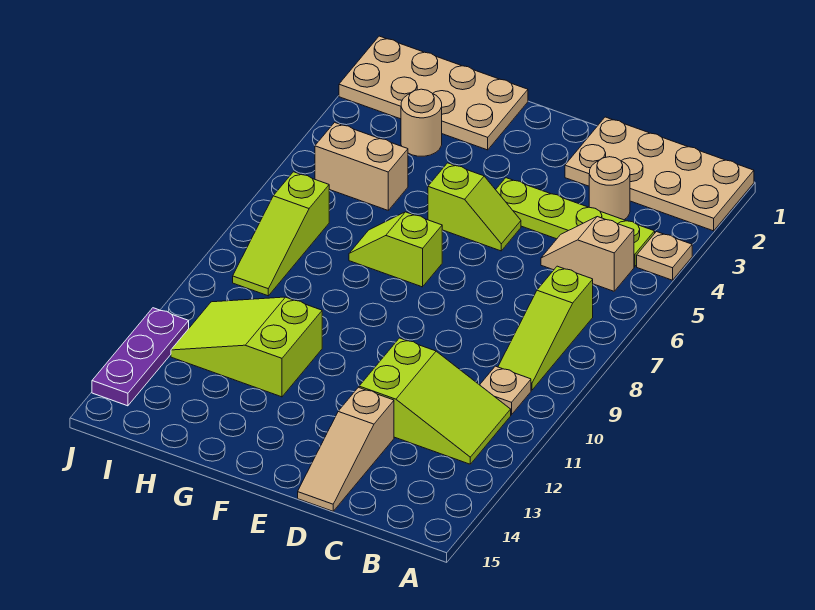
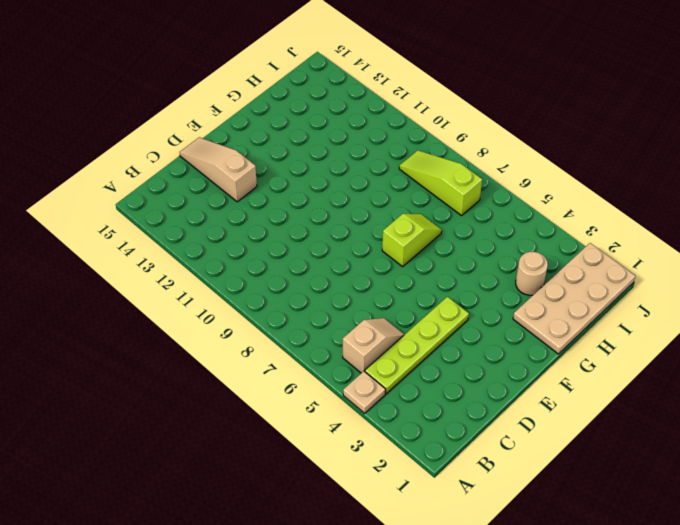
none -> tan plate A1:D2 level 1
none -> lime slope B7:B9 level 1 top 7
none -> tan plate B10 level 1

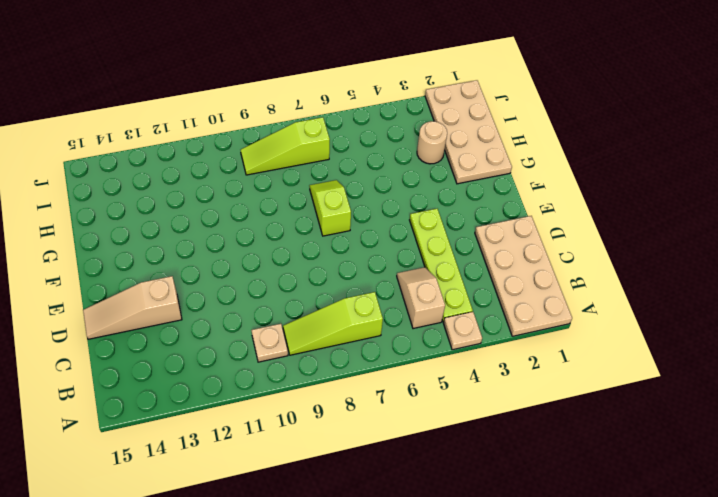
none -> lime slope B11:D12 level 1 top D
none -> tan round brick C3 level 1
none -> lime slope E5:F5 level 1 top F

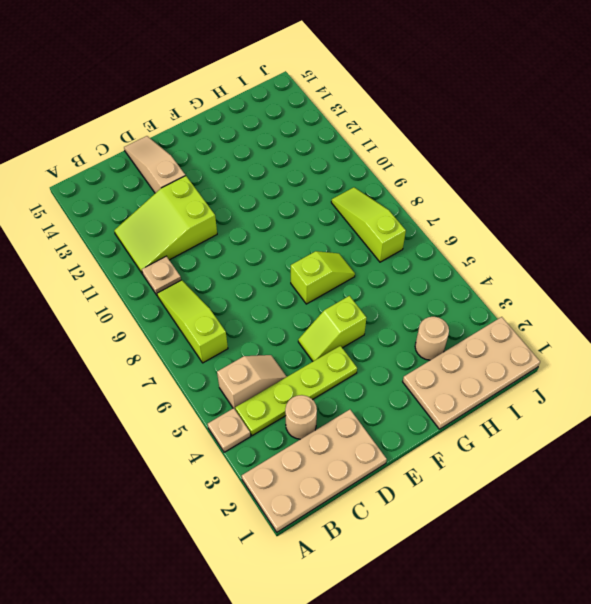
none -> lime slope G11:I12 level 1 top G
none -> tan brick H5:I5 level 1
none -> purple plate J12:J14 level 1

